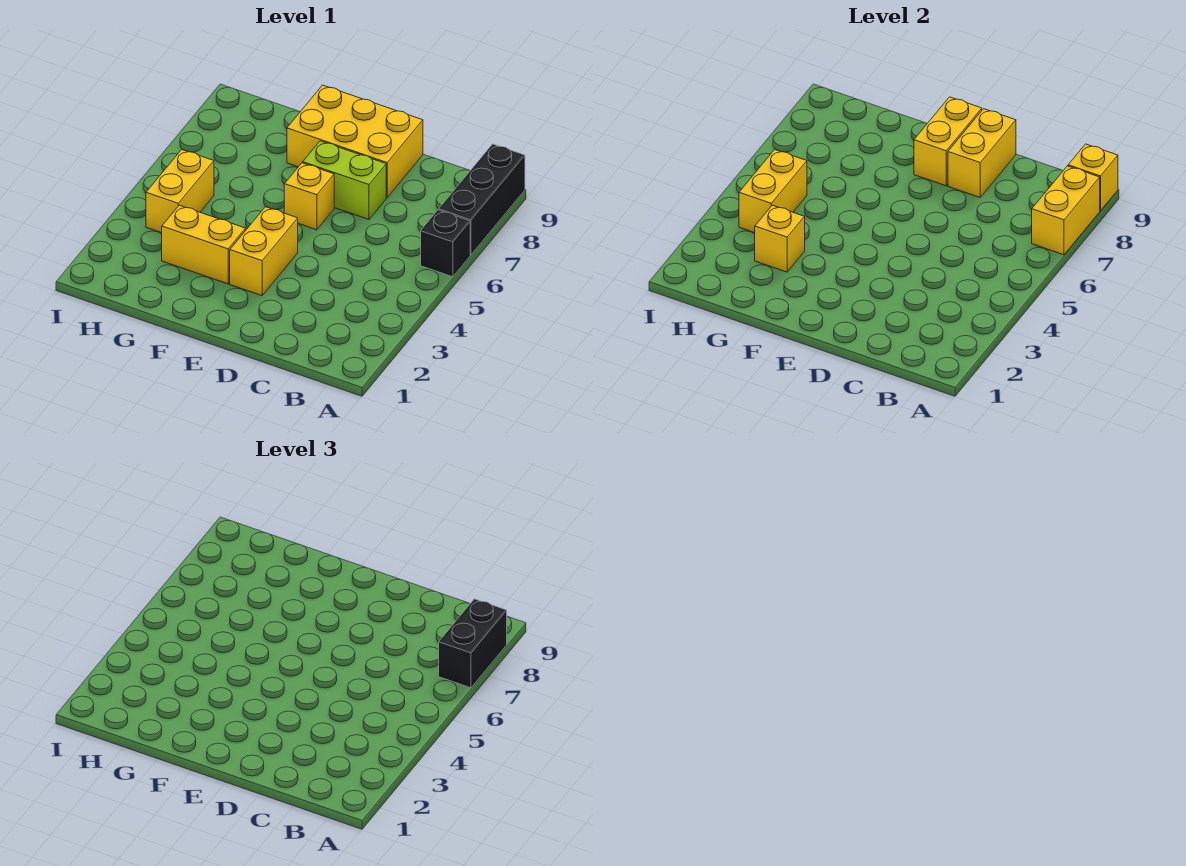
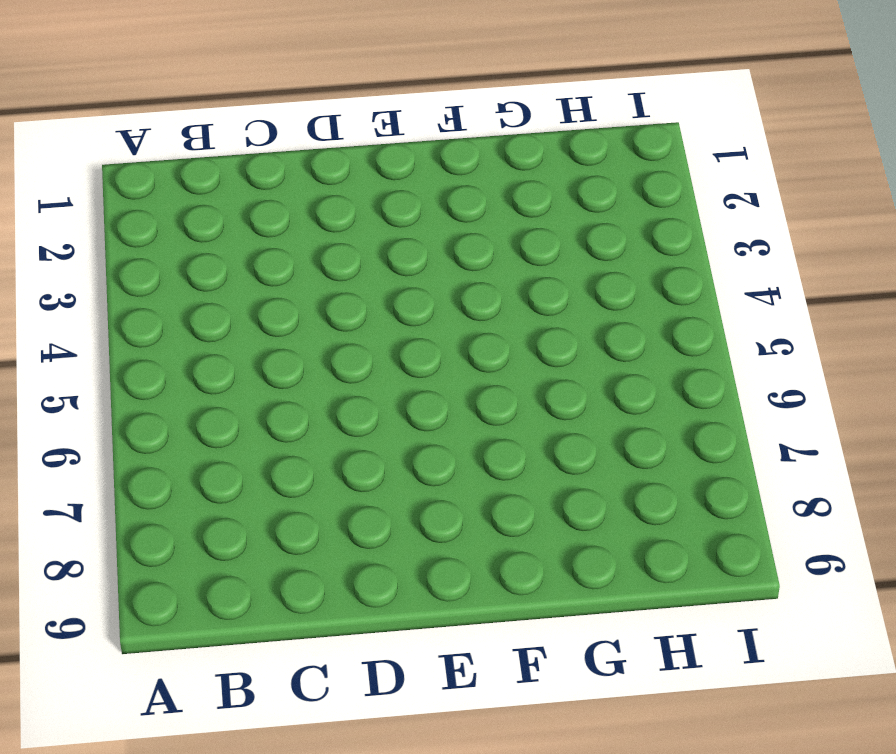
none -> black brick A6 level 1
none -> black brick A7:A9 level 1
none -> lime brick D7:E7 level 1

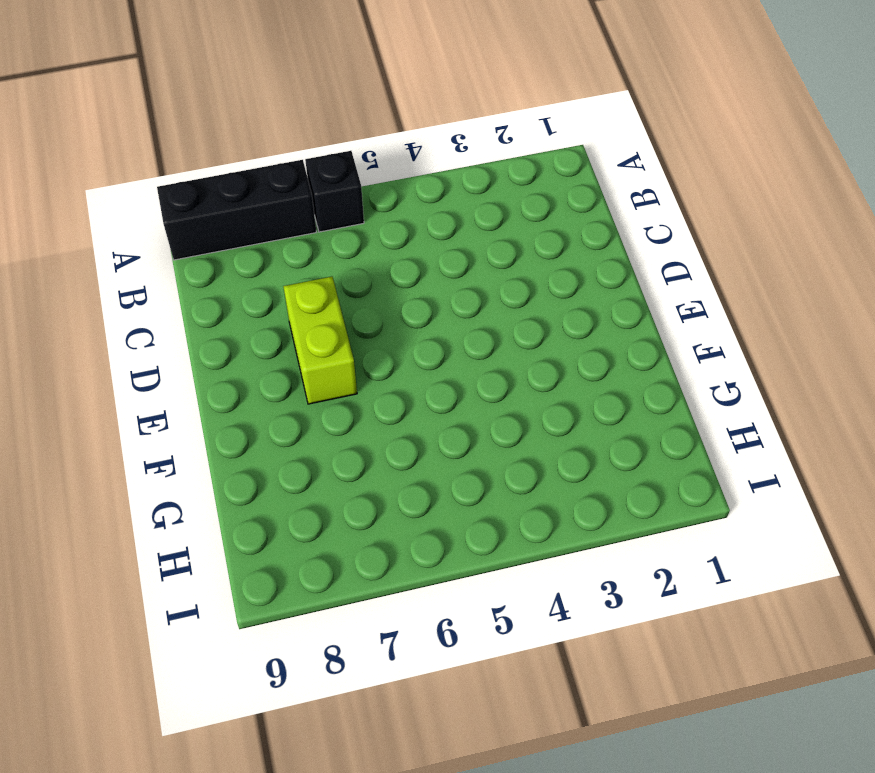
none -> yellow brick D8:F9 level 1
none -> yellow brick E3:E4 level 1
none -> yellow brick E6 level 1

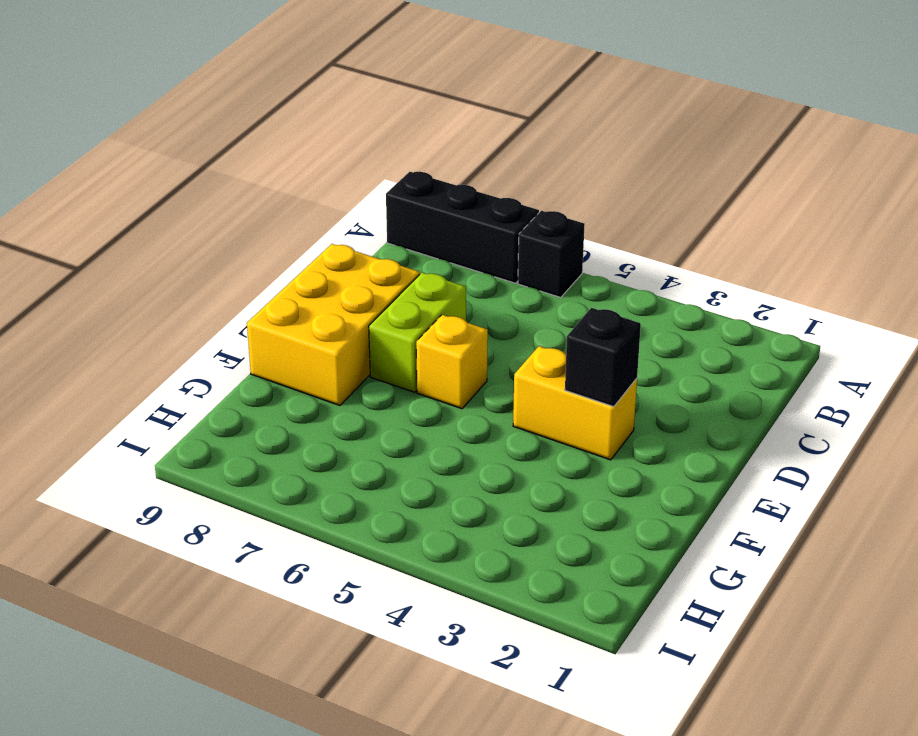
black brick E3 level 2 -> none
none -> yellow brick F3:G3 level 1
none -> yellow brick H4:H5 level 1
none -> yellow brick A7:A8 level 2

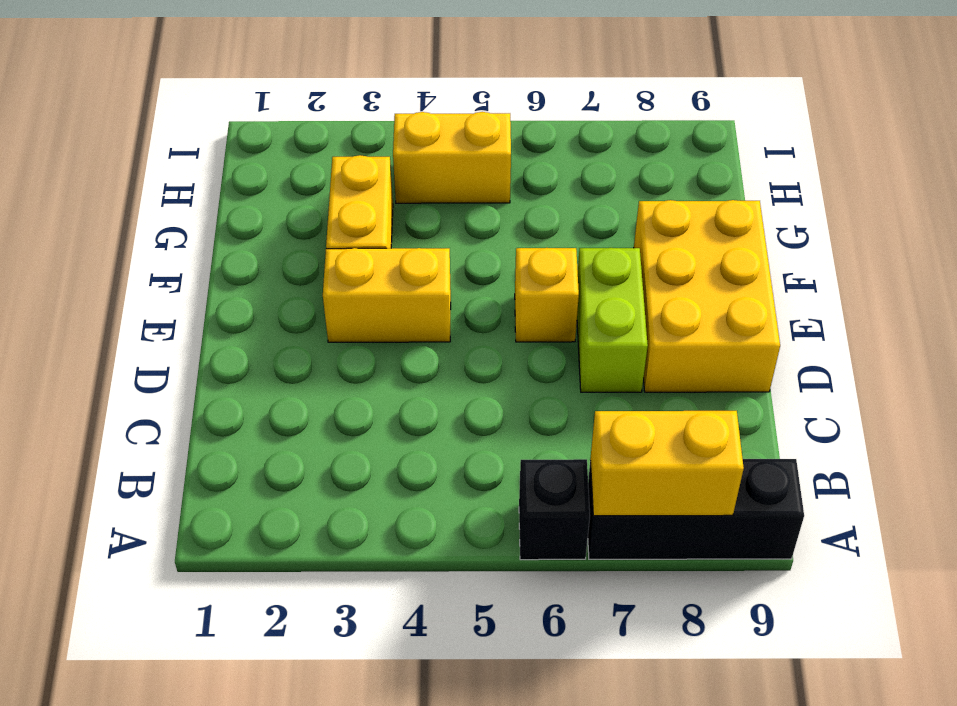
none -> yellow brick A9 level 2
none -> yellow brick D8:D9 level 2
none -> yellow brick E8:E9 level 2

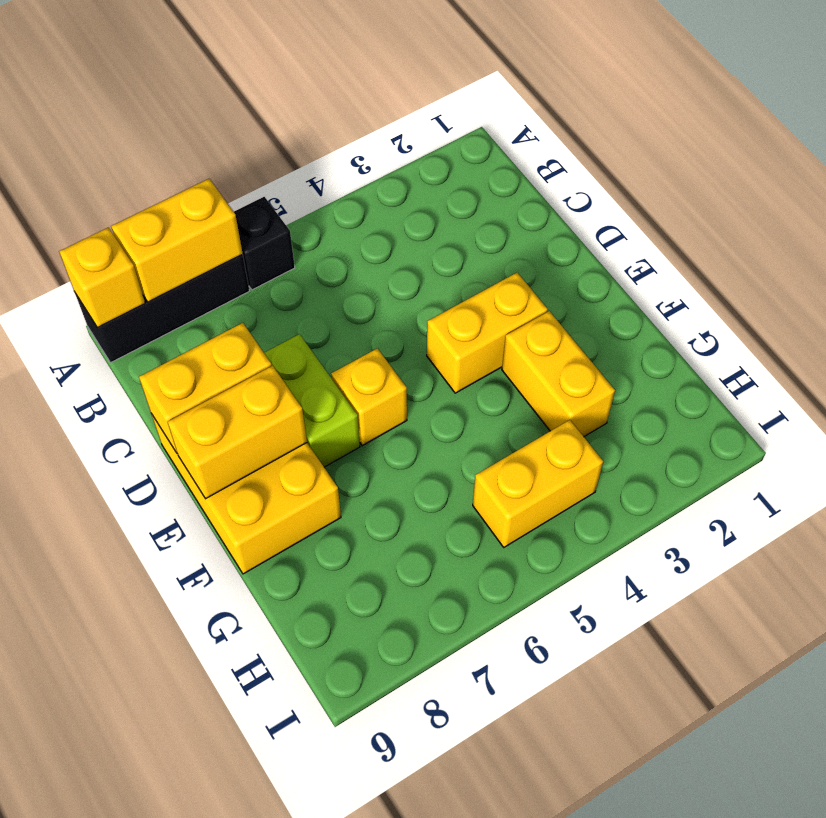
none -> yellow brick G3 level 2
none -> yellow brick H4:H5 level 2
none -> black brick A7:A8 level 3

